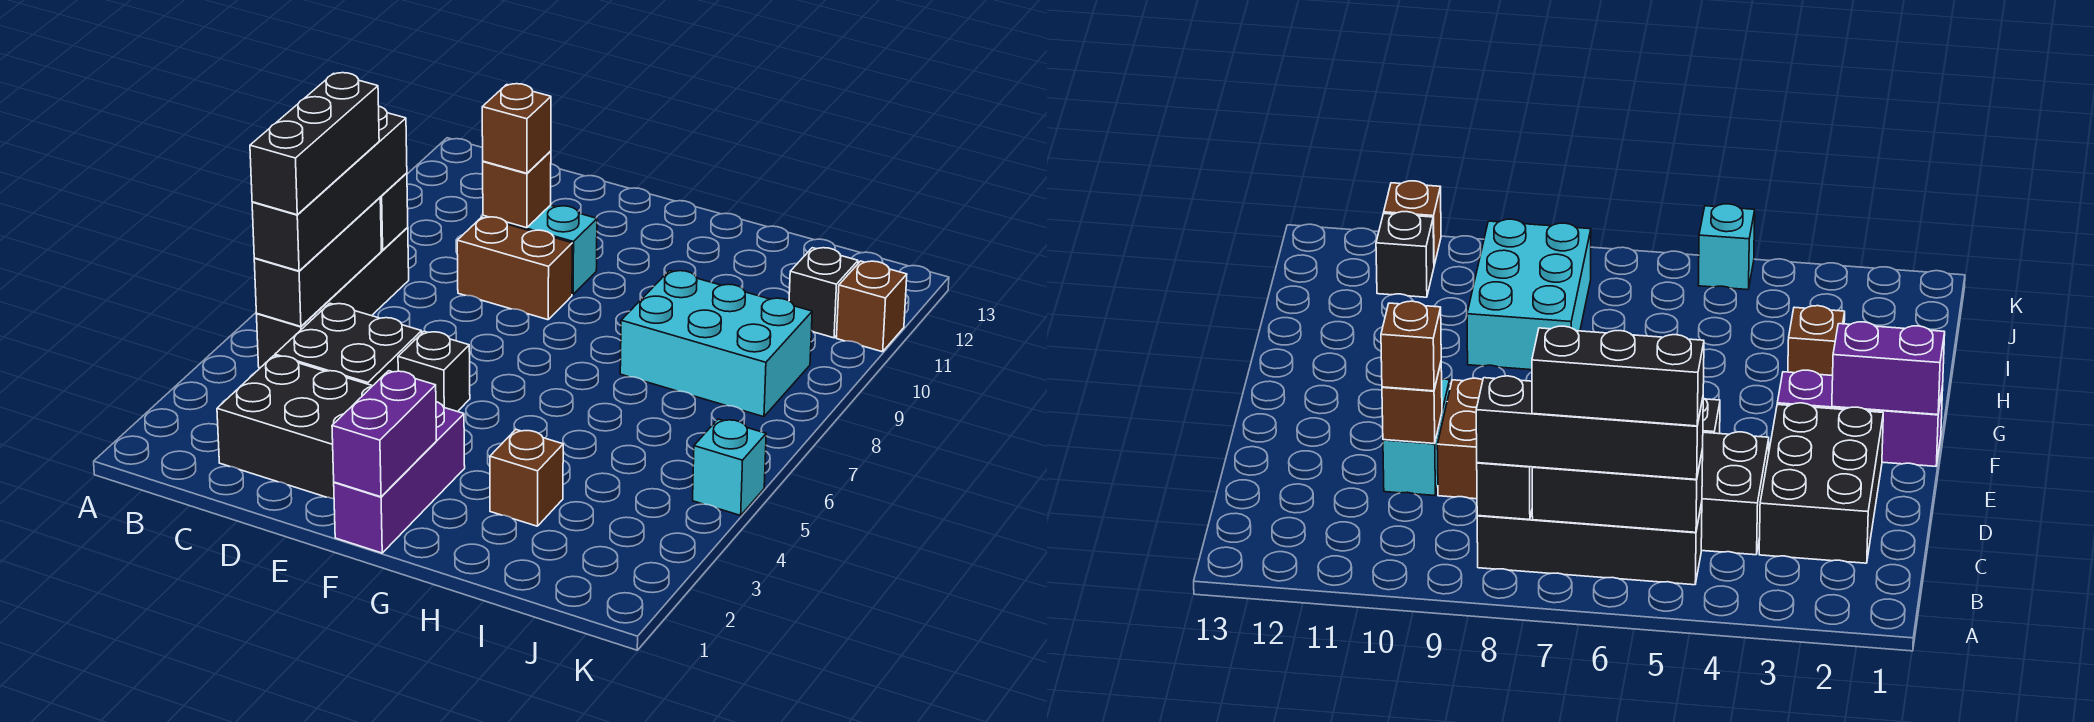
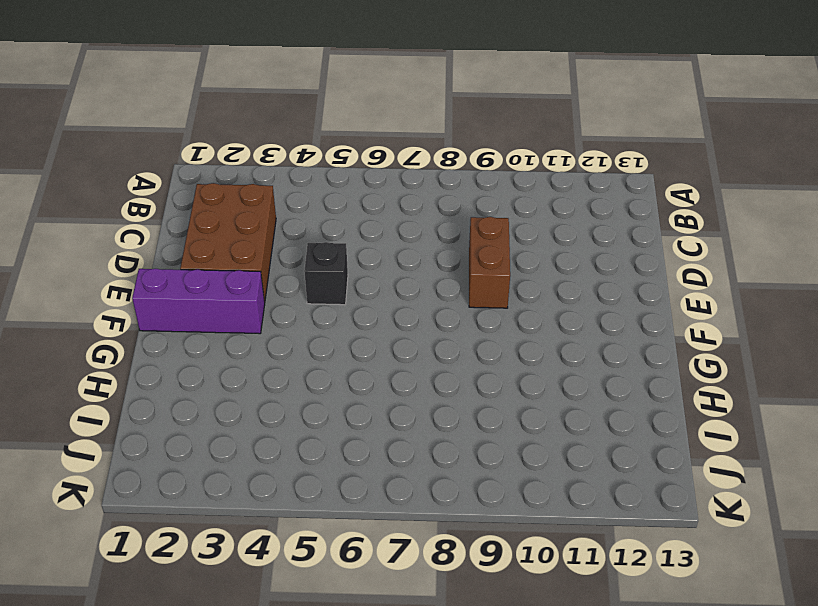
brown brick C2:E3 level 1 -> black brick C2:E3 level 1
none -> black brick B5:B8 level 1
none -> black brick C4:D5 level 1
none -> cyan brick D10:E10 level 1

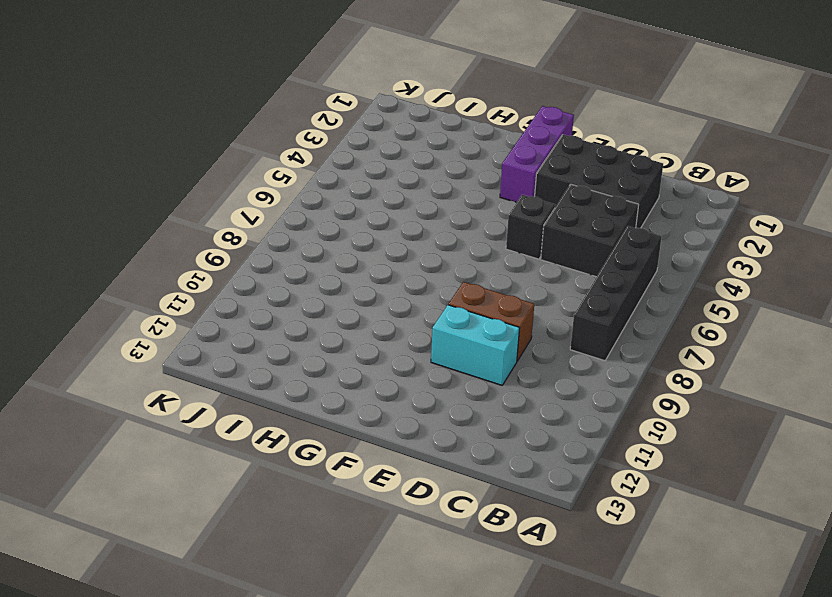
none -> brown brick H3 level 1
none -> cyan brick H8:J9 level 1
none -> black brick J11 level 1

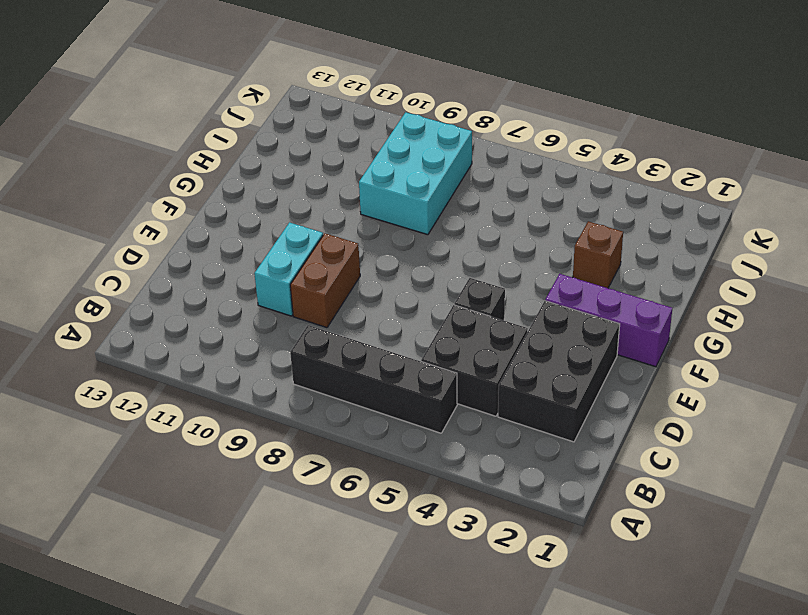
none -> black brick J11 level 1
none -> cyan brick K5 level 1
none -> brown brick K11 level 1

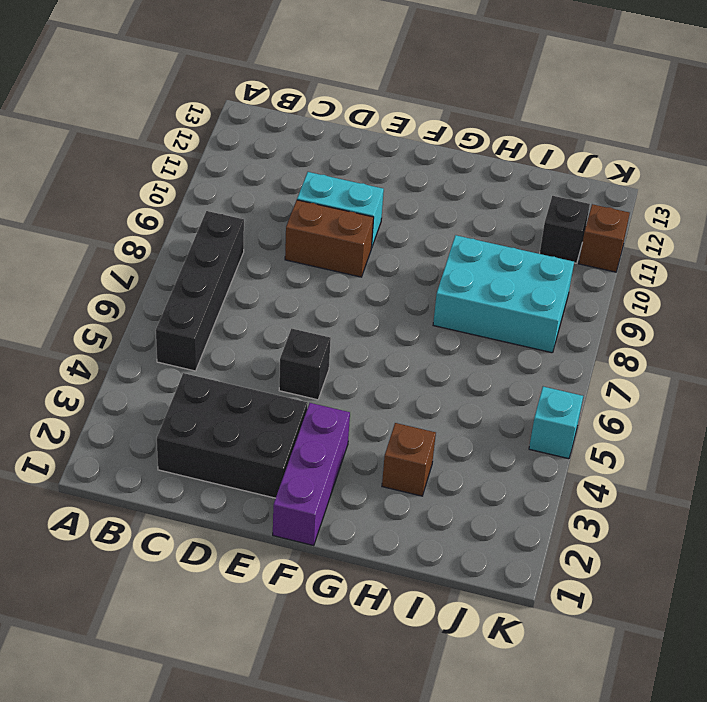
none -> black brick C4:D5 level 1
none -> black brick B5:B7 level 2
none -> black brick B8 level 2

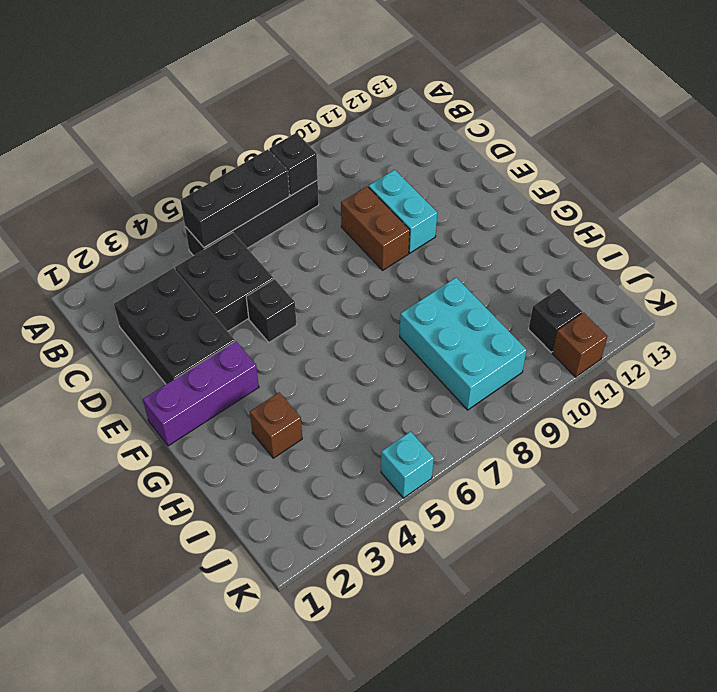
none -> brown brick D10 level 2
none -> purple brick F1:F2 level 2
none -> black brick B5:B8 level 3

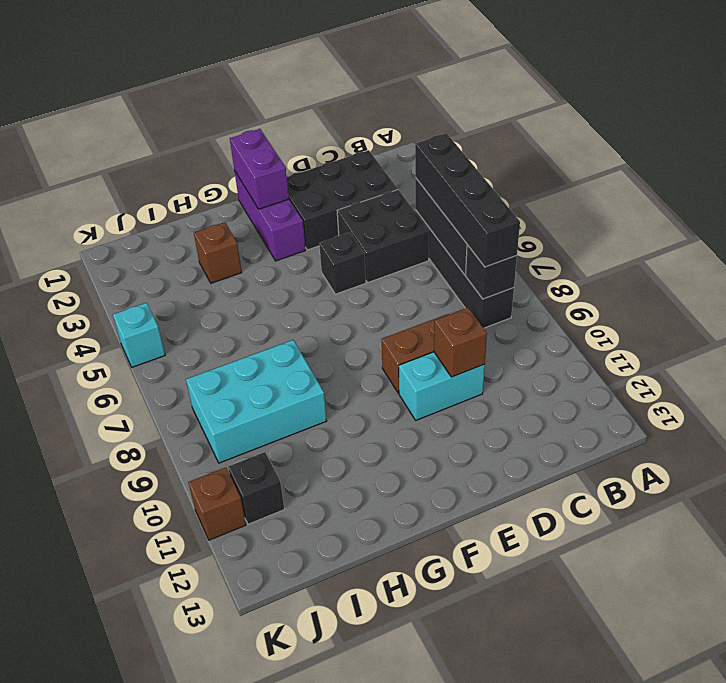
none -> brown brick D10 level 3
none -> black brick B5:B7 level 4

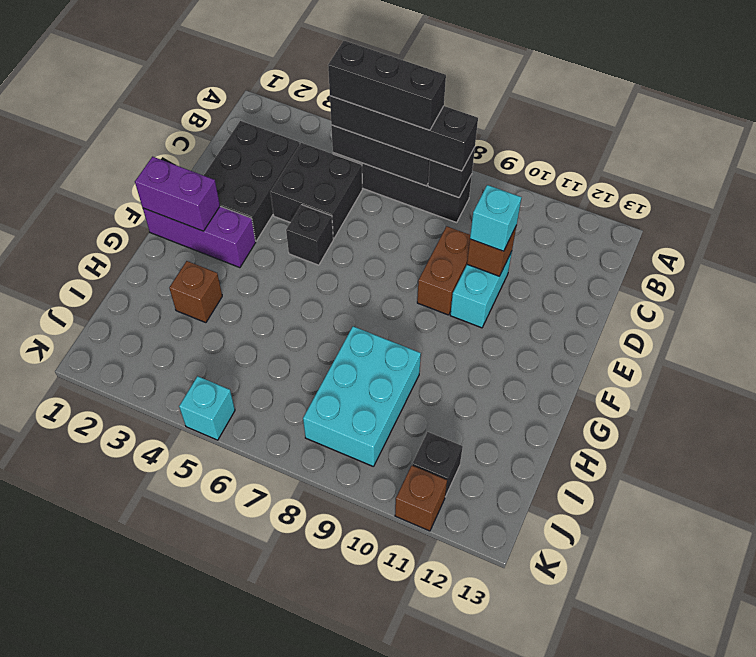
cyan brick D10 level 3 -> brown brick D10 level 3

